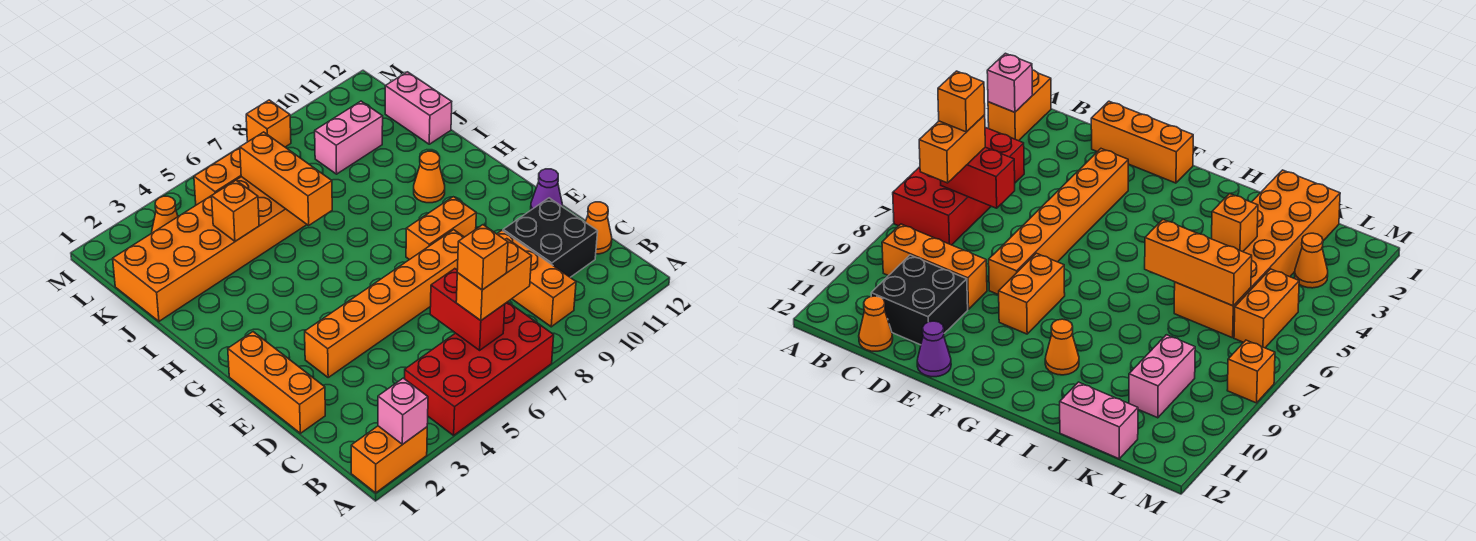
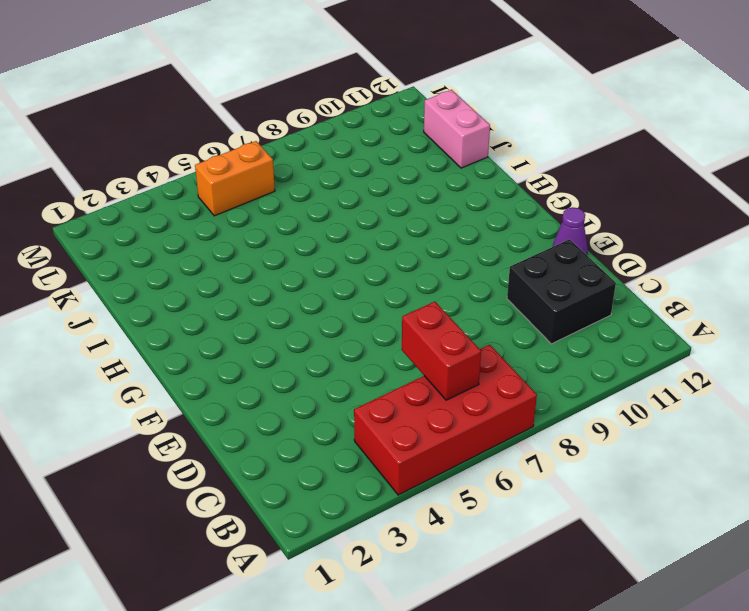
none -> orange brick A1:A2 level 1
none -> orange brick B9:D9 level 1
none -> orange cone C12 level 1

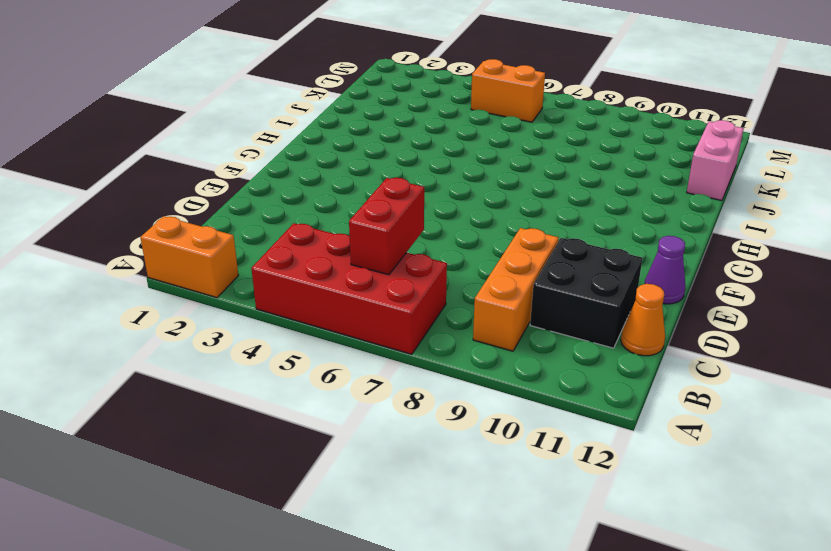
none -> orange brick D1:F1 level 1
none -> orange brick E3:E8 level 1
none -> orange brick F8:F9 level 1

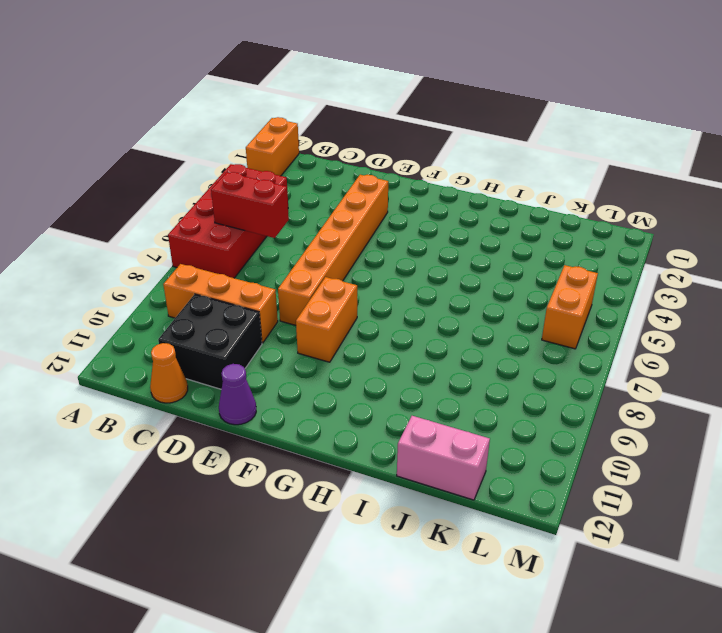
none -> orange brick D1:F1 level 1
none -> orange cone H10 level 1
none -> orange brick J1:K6 level 1

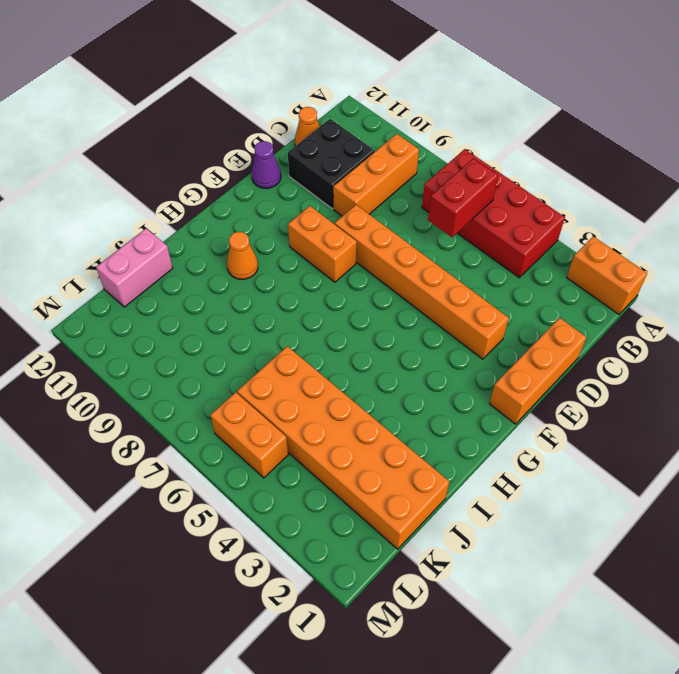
none -> pink brick K9:K10 level 1
none -> orange cone L3 level 1
none -> orange brick M8 level 1

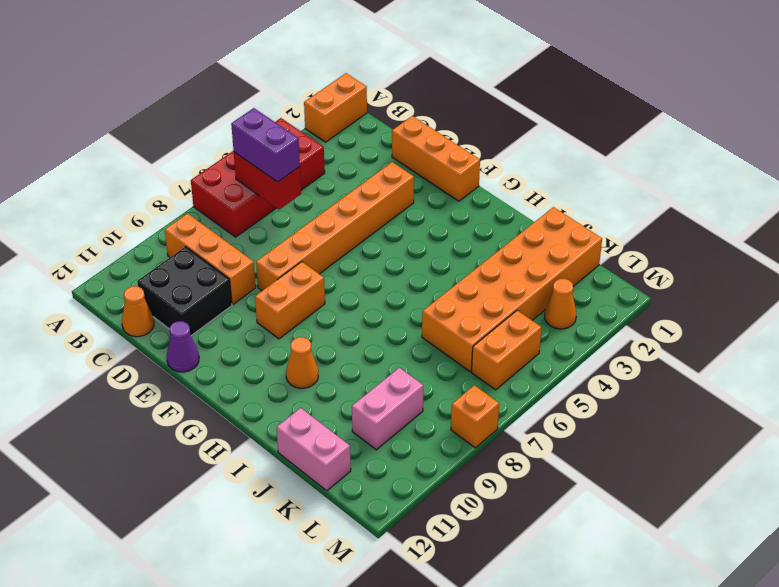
purple brick B6:C6 level 3 -> orange brick B6:B7 level 3
none -> pink brick A2 level 2
none -> orange brick I6:K6 level 2
none -> orange brick J4 level 2

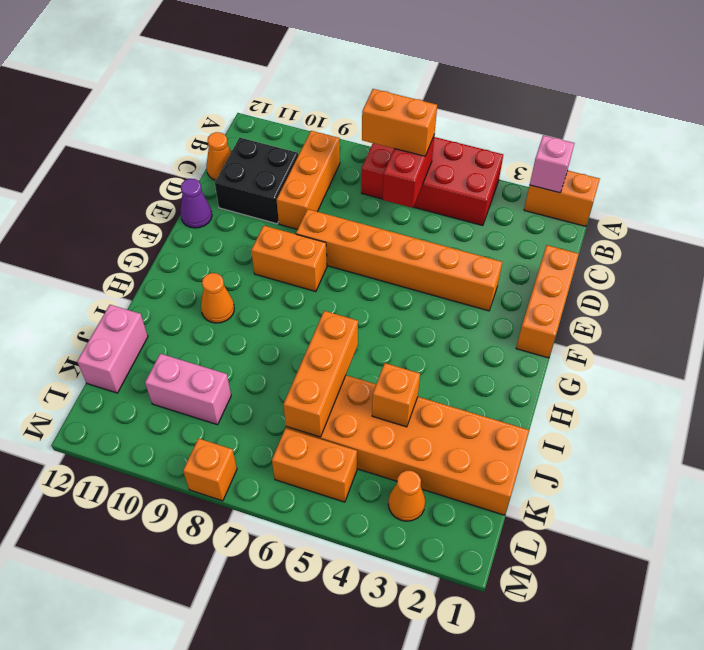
none -> orange brick B6 level 4

